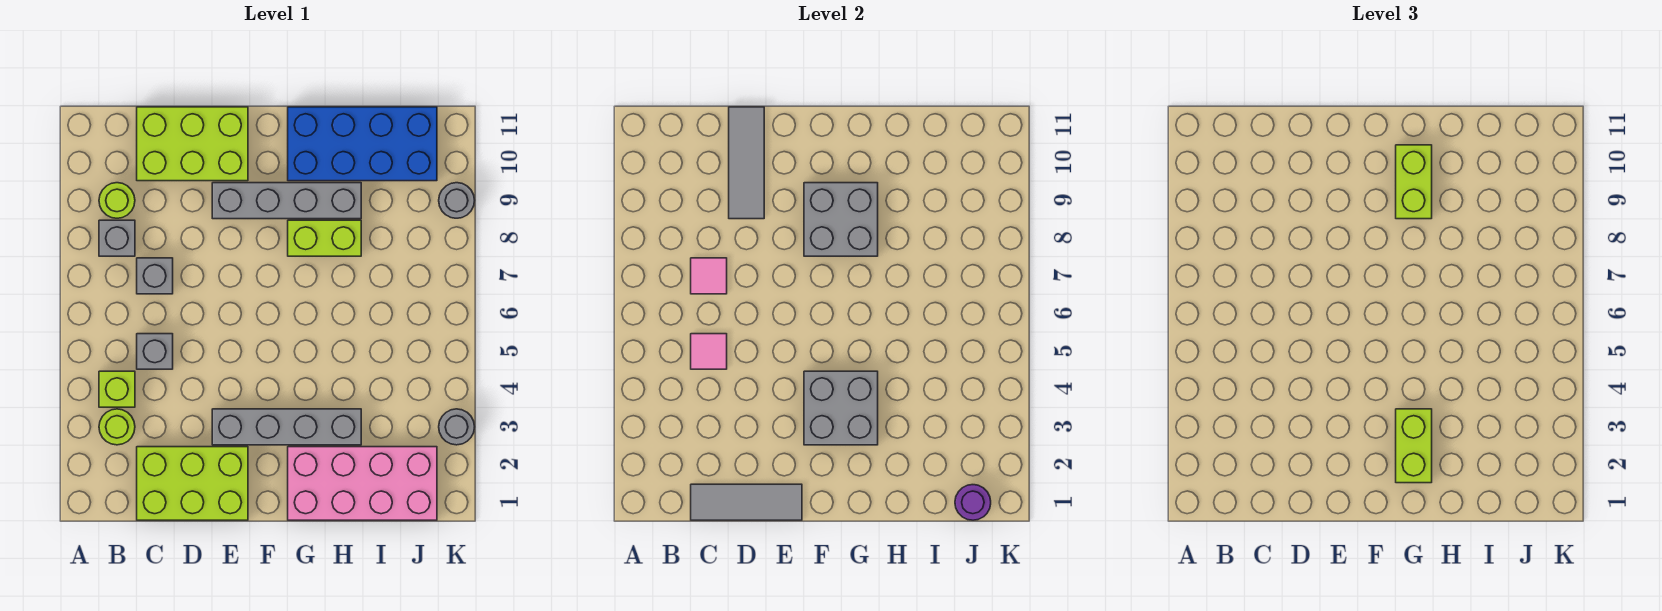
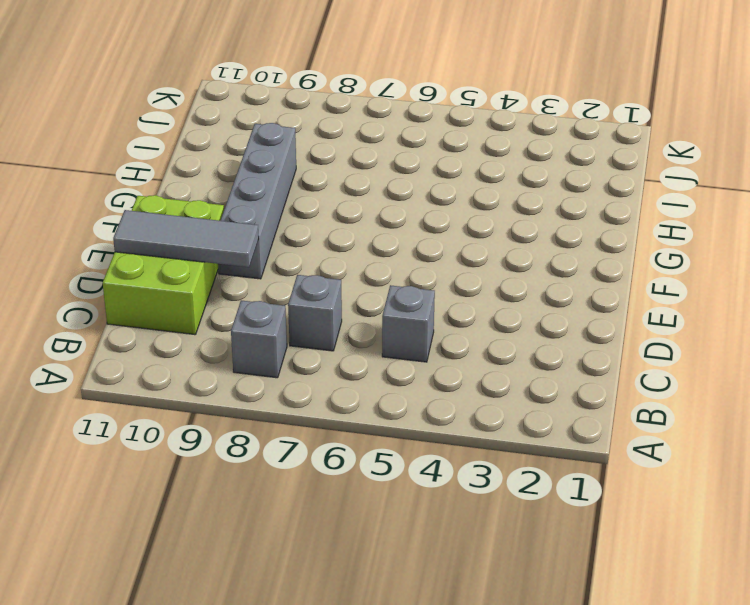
none -> lime round brick B3 level 1
none -> lime brick B4 level 1
none -> lime round brick B9 level 1

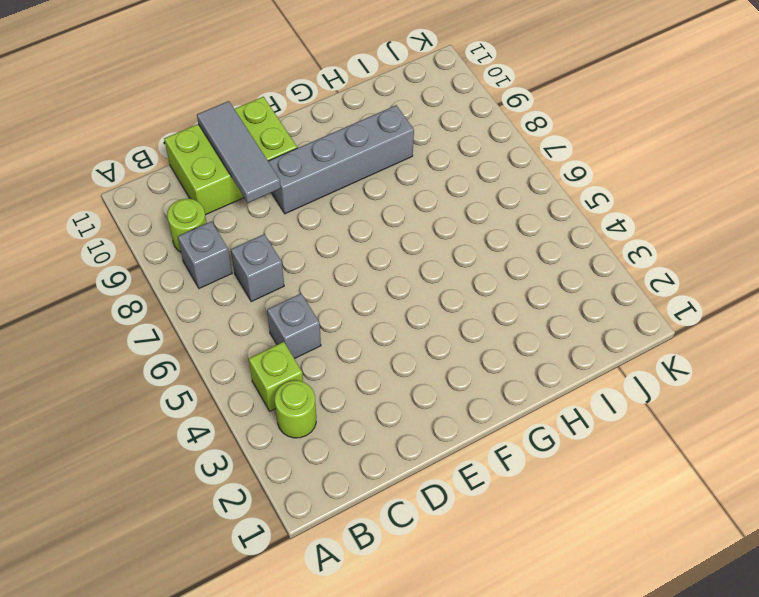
none -> lime brick C1:E2 level 1
none -> grey brick E3:H3 level 1
none -> pink brick G1:J2 level 1

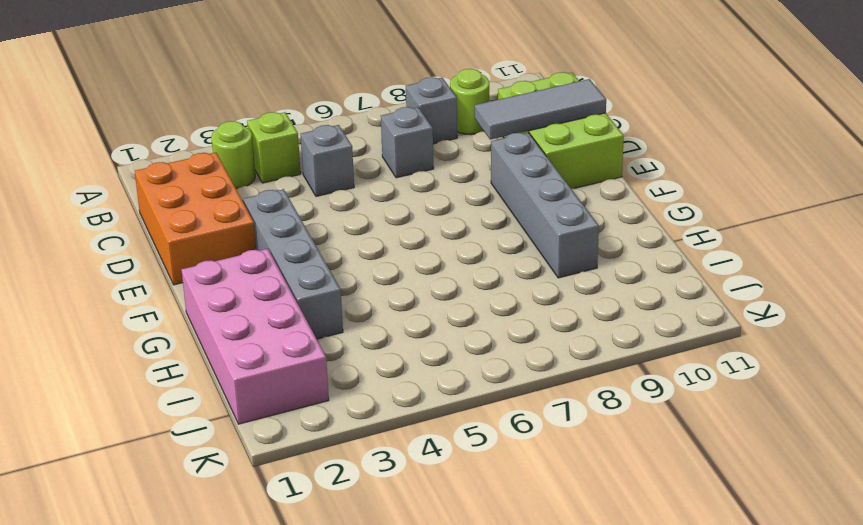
orange brick C1:E2 level 1 -> lime brick C1:E2 level 1
none -> lime brick G8:H8 level 1
none -> blue brick G10:J11 level 1
none -> grey round brick K3 level 1

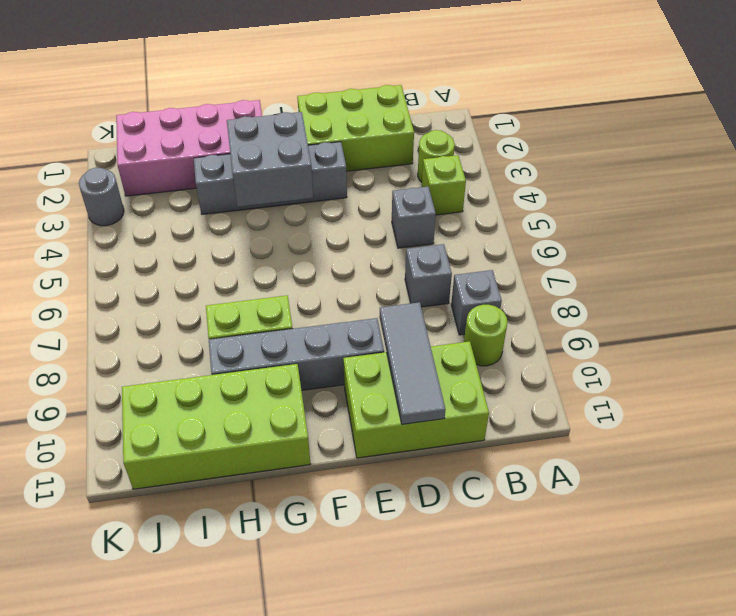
lime brick G10:J11 level 1 -> blue brick G10:J11 level 1
none -> grey round brick K9 level 1
none -> grey tile C1:E1 level 2
none -> pink tile C5 level 2

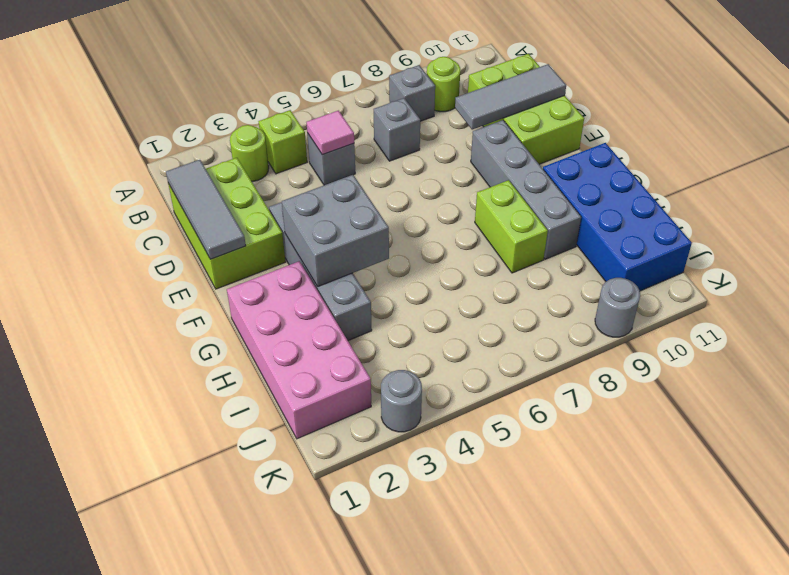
none -> pink tile C7 level 2
none -> grey brick F8:G9 level 2
none -> purple round brick J1 level 2

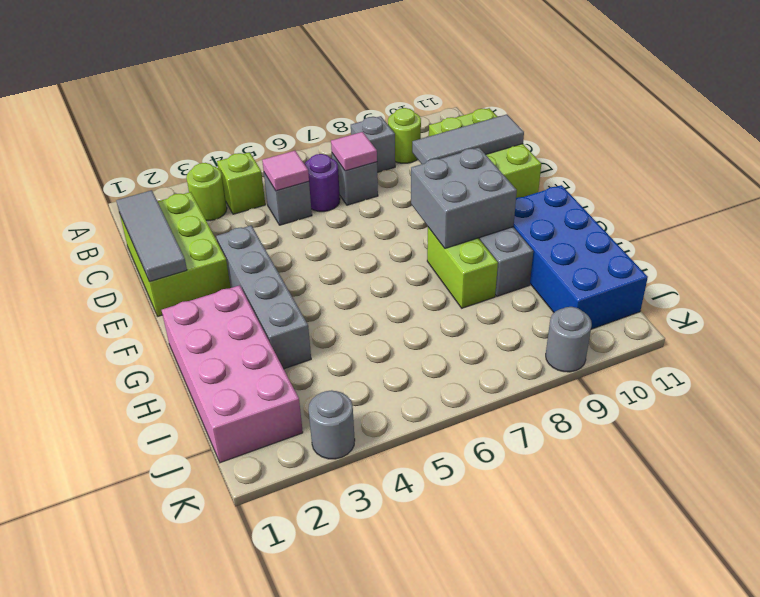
purple round brick C6 level 1 -> purple round brick J1 level 2
none -> grey brick F3:G4 level 2
none -> lime brick G2:G3 level 3
none -> lime brick G9:G10 level 3

